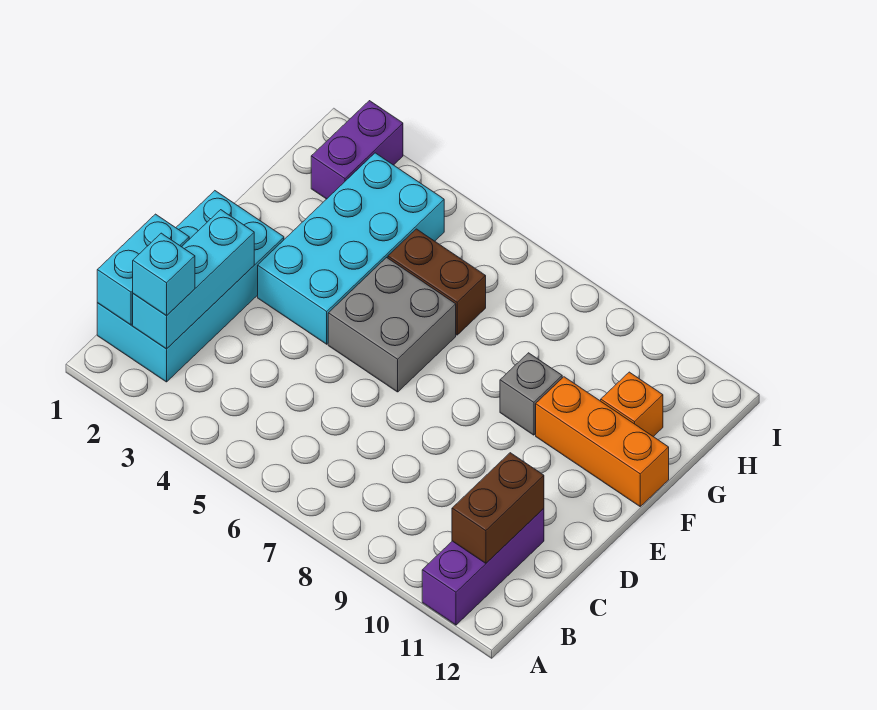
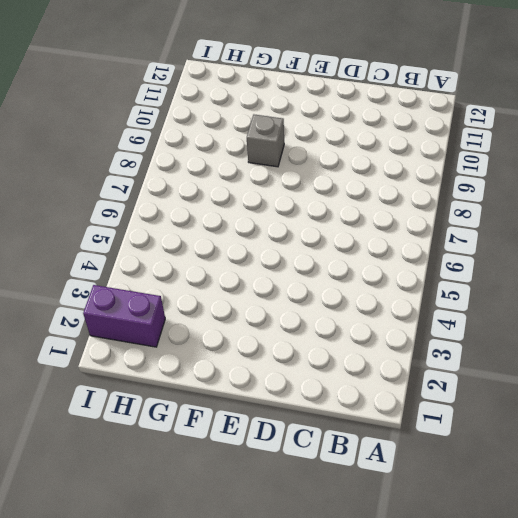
none -> purple brick A11:C11 level 1
none -> cyan brick B1:E2 level 1
none -> cyan brick E3:H4 level 1

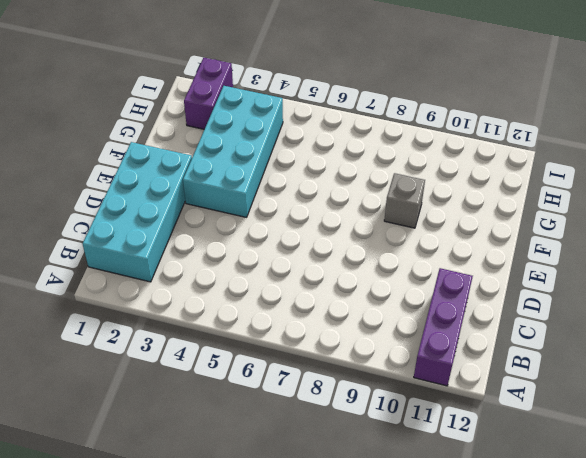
none -> grey brick E5:F6 level 1
none -> orange brick F10:F12 level 1
none -> brown brick G5:G6 level 1

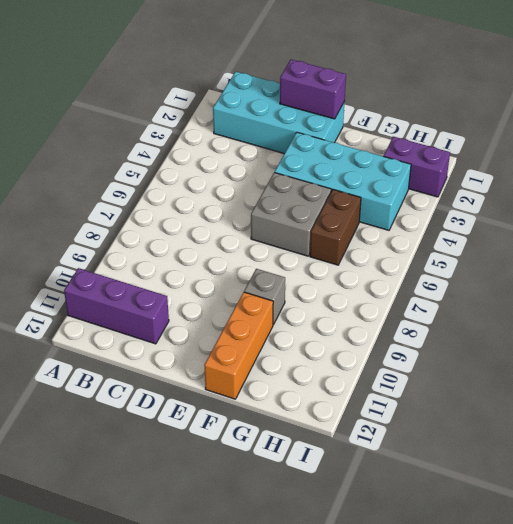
purple brick D1:E1 level 2 -> none
none -> orange brick G11 level 1
none -> cyan brick B1:C1 level 2
none -> cyan brick B2:D2 level 2

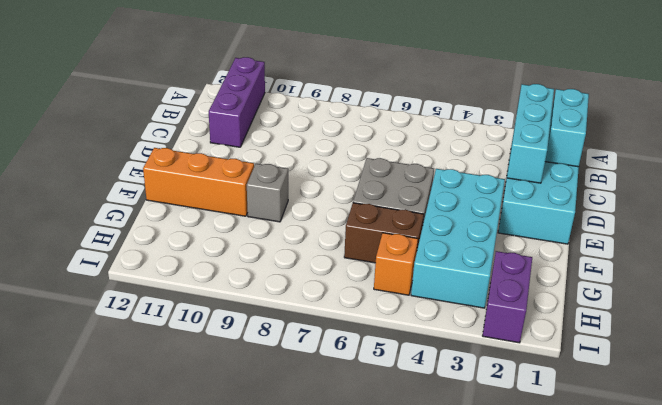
orange brick H5 level 1 -> orange brick G11 level 1
none -> brown brick B11:C11 level 2
none -> cyan brick B2 level 3

